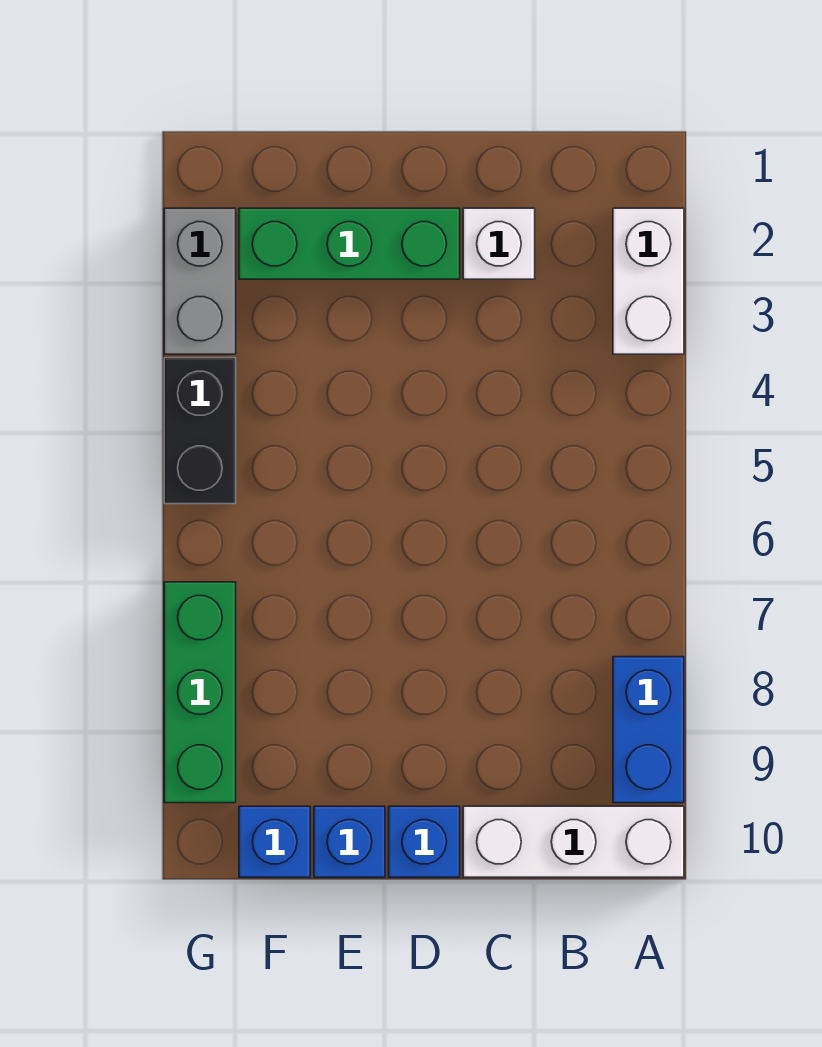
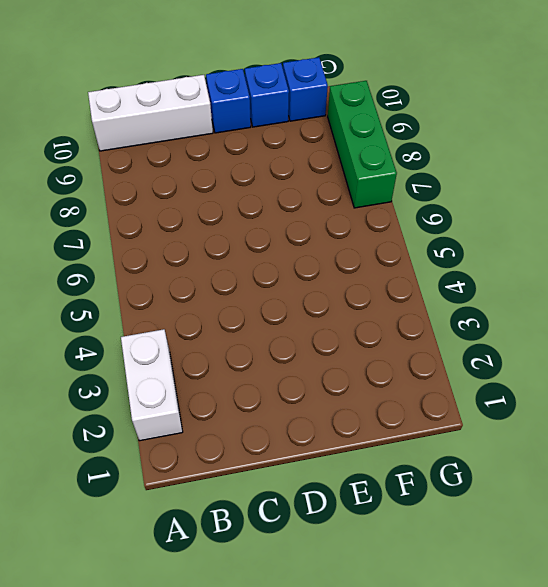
none -> blue brick A8:A9 level 1
none -> white brick C2 level 1

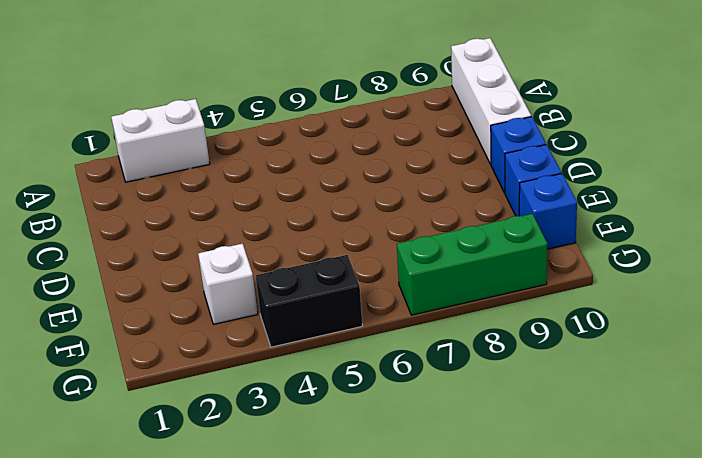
white brick F3 level 1 -> white brick C2 level 1
none -> blue brick A8:A9 level 1
none -> green brick D2:F2 level 1

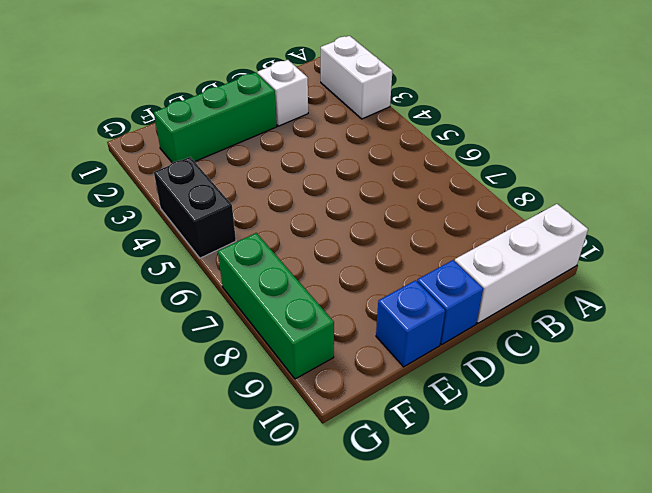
none -> blue brick A8:A9 level 1
none -> blue brick F10 level 1

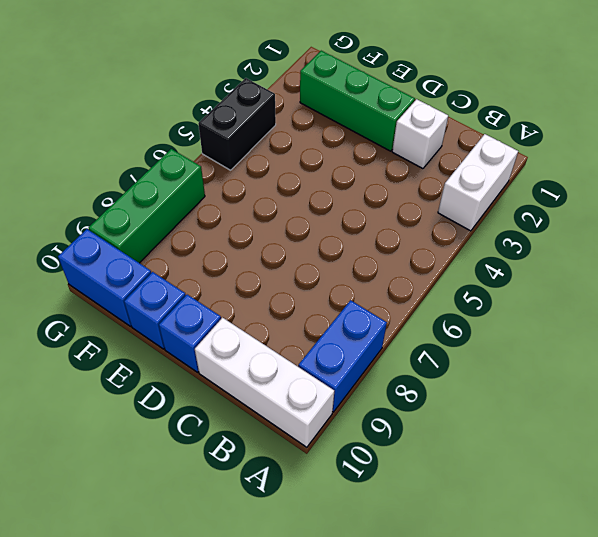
blue brick F10:G10 level 1 -> blue brick F10 level 1
none -> grey brick G2:G3 level 1

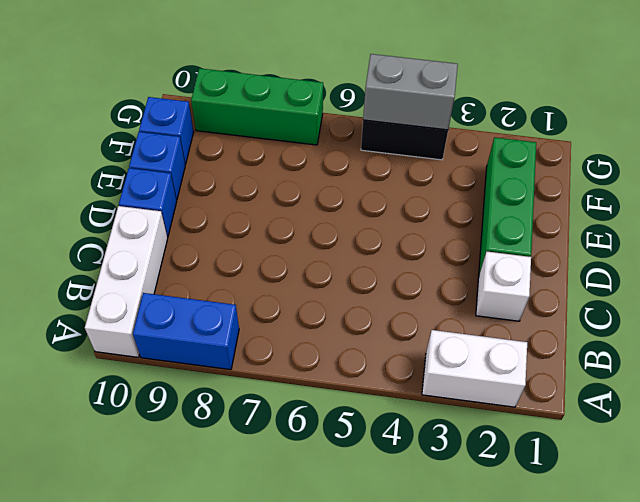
grey brick G4:G5 level 2 -> grey brick G2:G3 level 1

